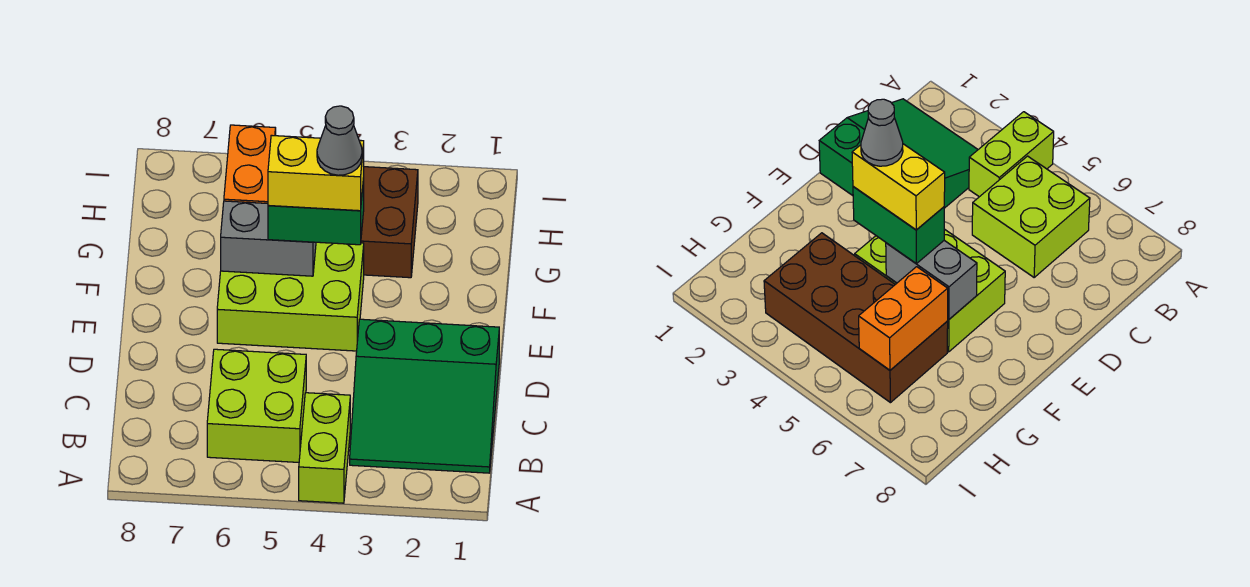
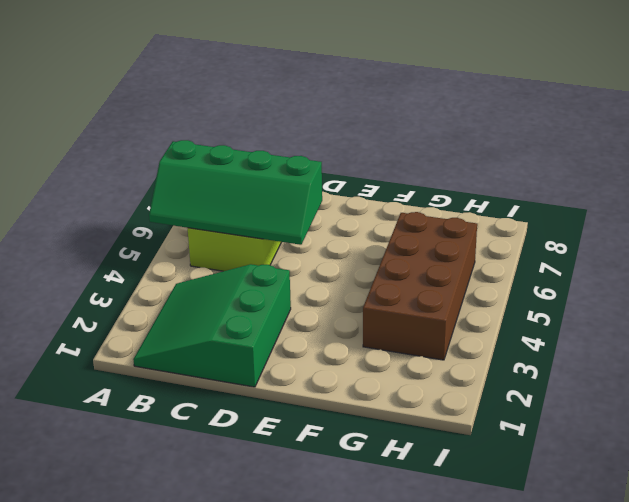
green slope A5:D6 level 2 top 6 -> none
none -> lime brick A4:B4 level 1
none -> lime brick E4:F6 level 1

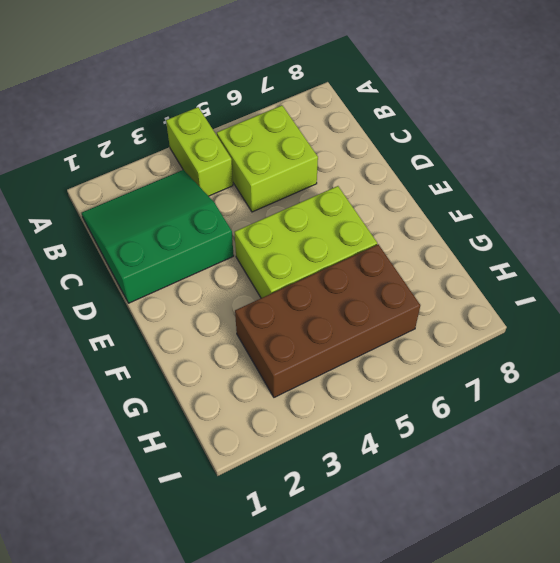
none -> grey brick F5:F6 level 2
none -> orange brick G6:H6 level 2

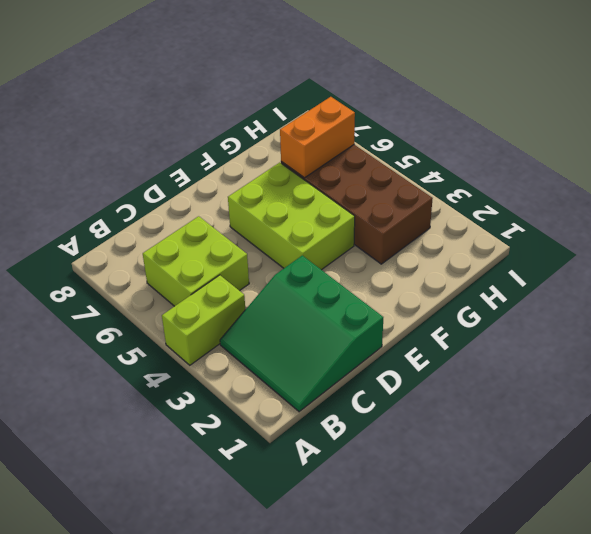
none -> grey brick F5:F6 level 2
none -> green brick F4:F5 level 3

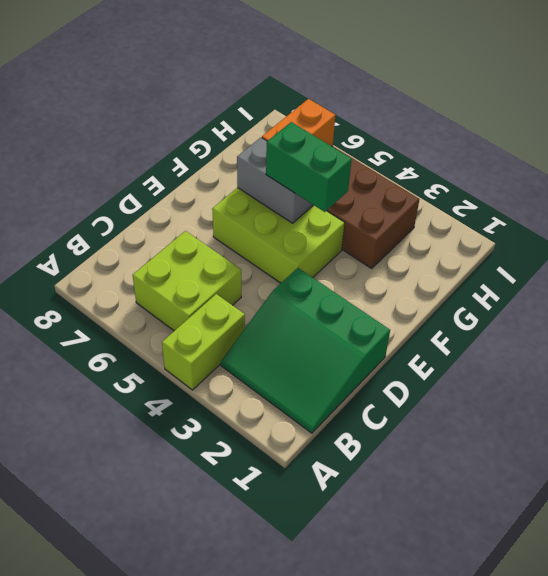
none -> yellow brick F4:F5 level 4
none -> grey cone F4 level 5

